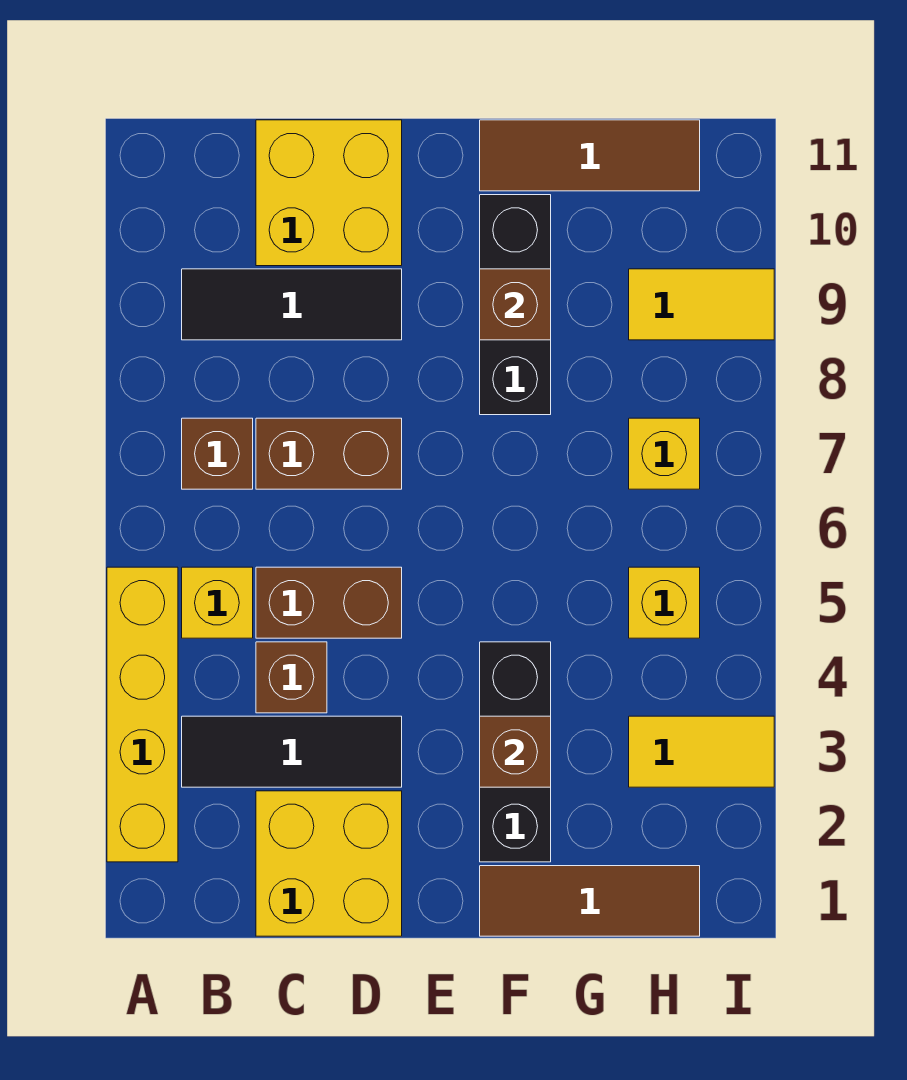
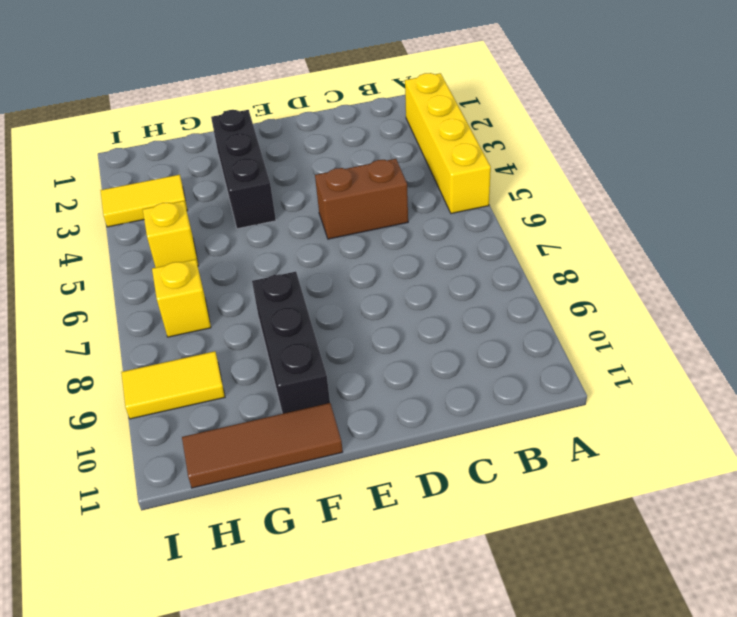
none -> black tile B3:D3 level 1
none -> yellow brick B5 level 1
none -> brown brick B7 level 1

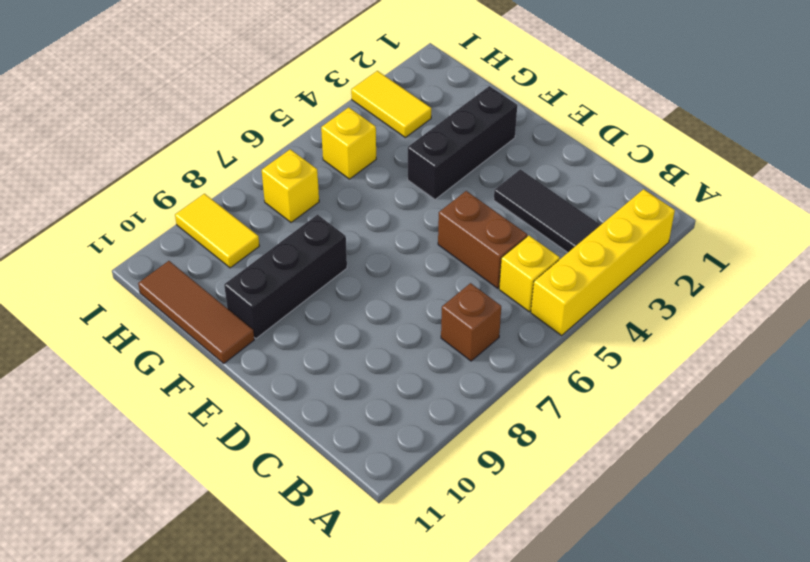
none -> black tile B9:D9 level 1
none -> yellow brick C1:D2 level 1
none -> brown brick C4 level 1

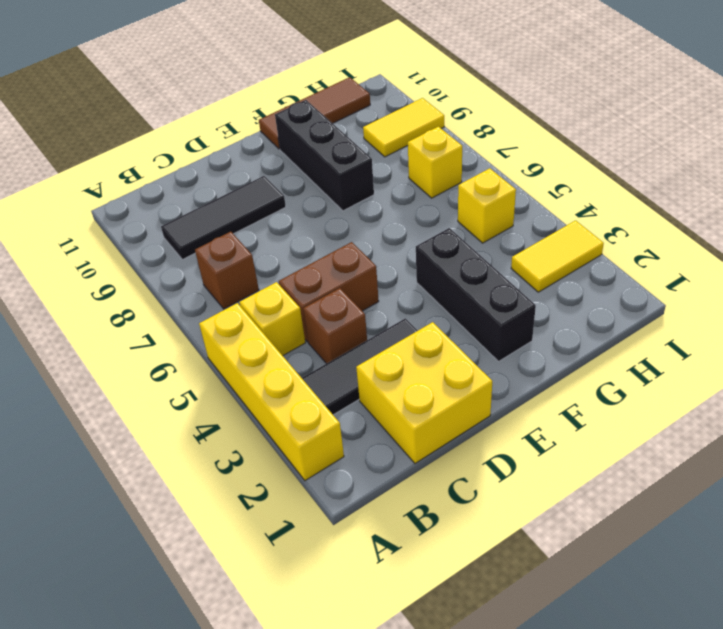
none -> brown brick C7:D7 level 1
none -> yellow brick C10:D11 level 1
none -> brown tile F1:H1 level 1

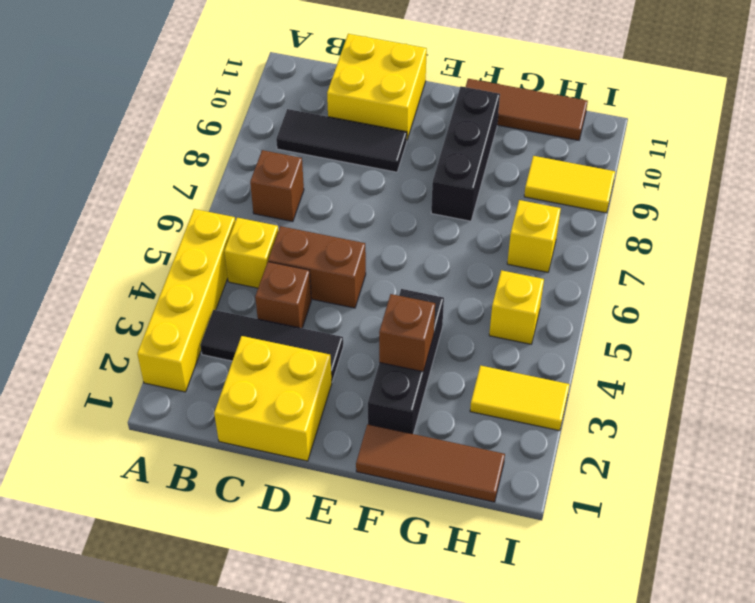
none -> brown brick C7:D7 level 1
none -> brown brick F9 level 2

